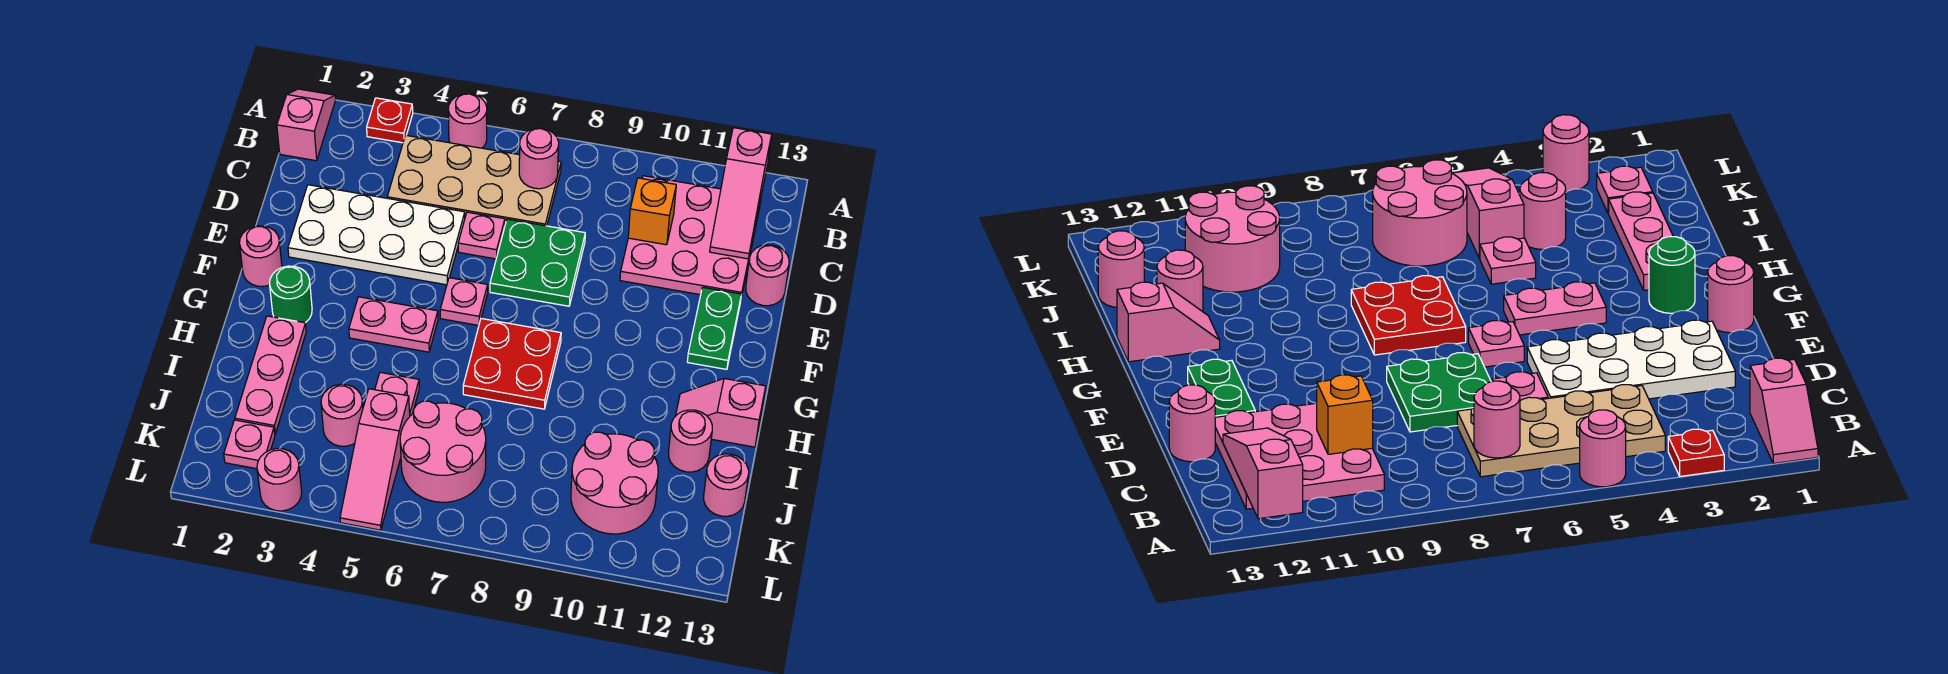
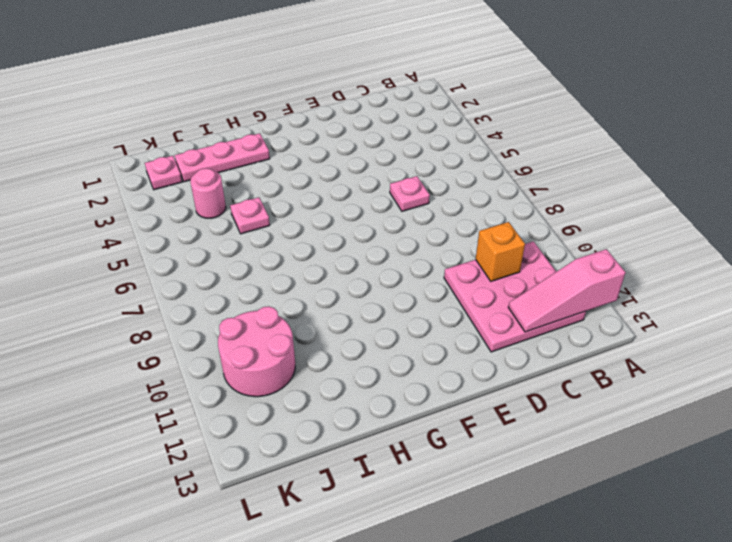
none -> pink slope A1:B1 level 1 top B
none -> red plate A3 level 1
none -> pink round brick A5 level 1

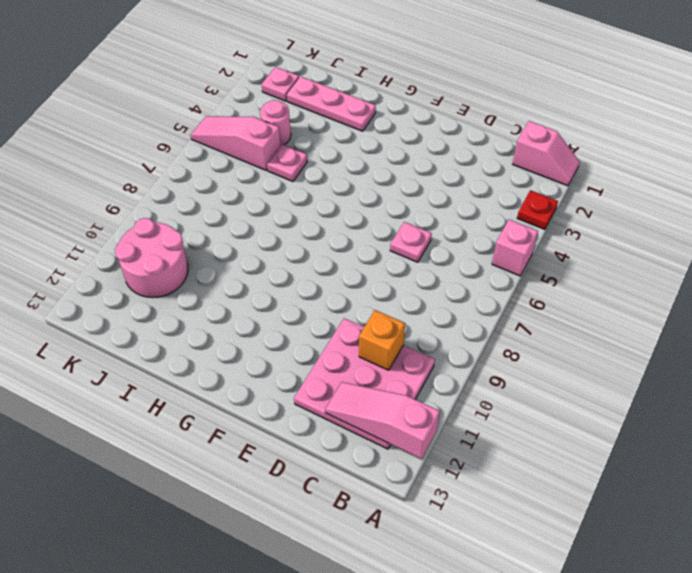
pink brick A5 level 1 -> pink round brick A5 level 1
none -> tan plate B4:C7 level 1
none -> white plate D2:E5 level 1
none -> green plate D7:E8 level 1

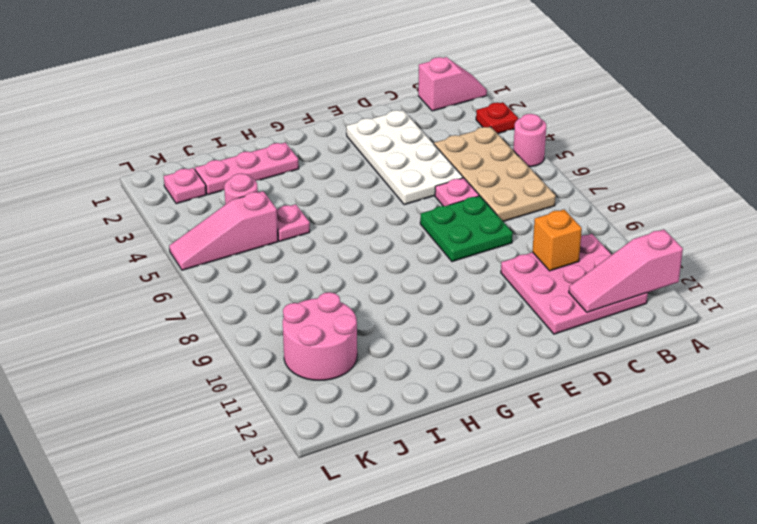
none -> pink round brick D13 level 1
none -> green plate E12:F12 level 1
none -> pink round brick F1 level 1

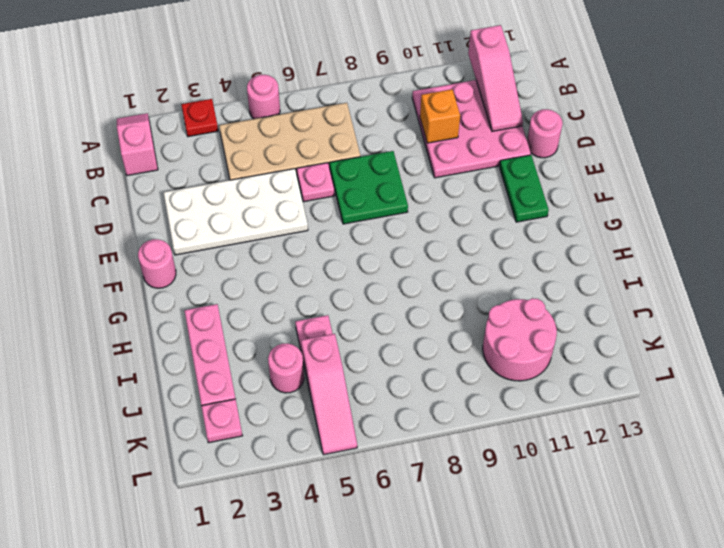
none -> pink plate F6 level 1
none -> green round brick G2 level 1
none -> pink plate G4:G5 level 1

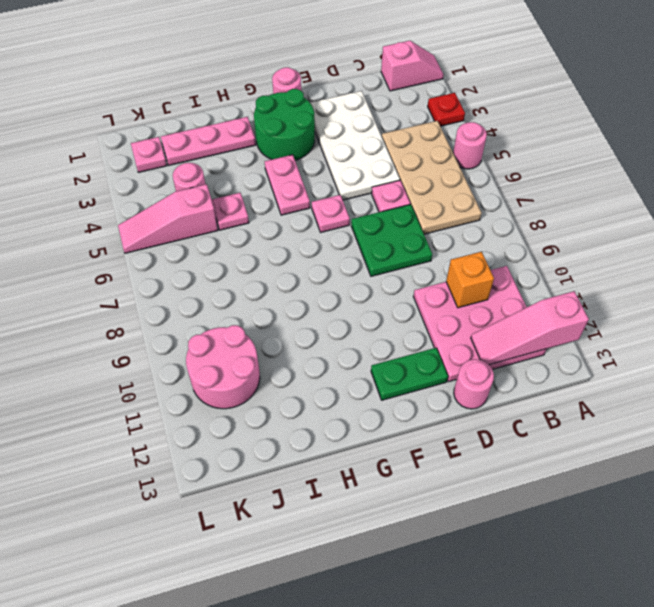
green round brick F2:G3 level 1 -> green round brick G2 level 1
none -> red plate G7:H8 level 1
none -> pink slope H12:H13 level 1 top 13
none -> pink round brick I12 level 1

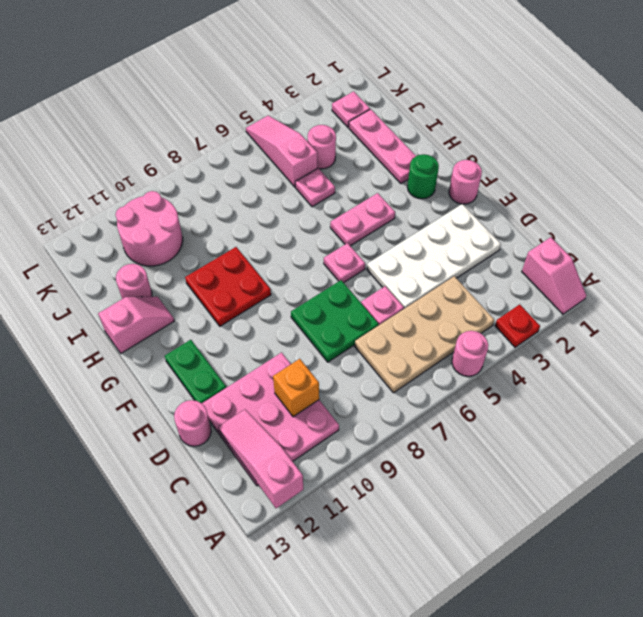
red plate G9:H10 level 1 -> red plate G7:H8 level 1
none -> pink round brick J6:K7 level 1
none -> pink round brick J13 level 1
none -> pink round brick L3 level 1

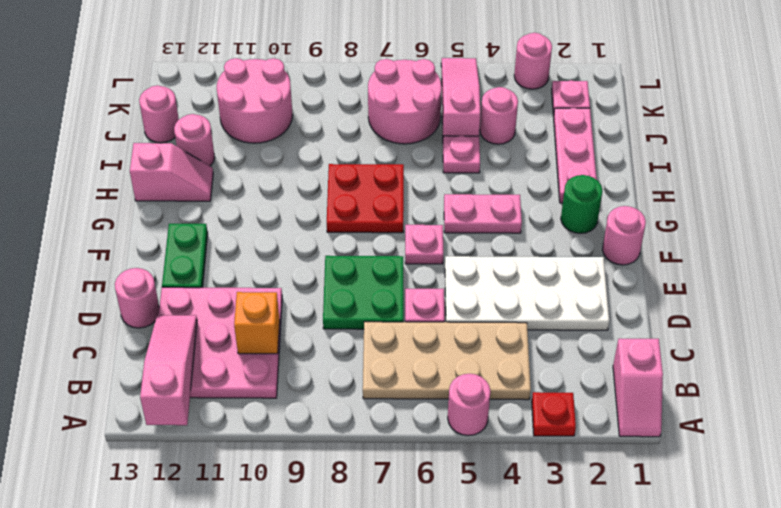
none -> pink round brick B7 level 2

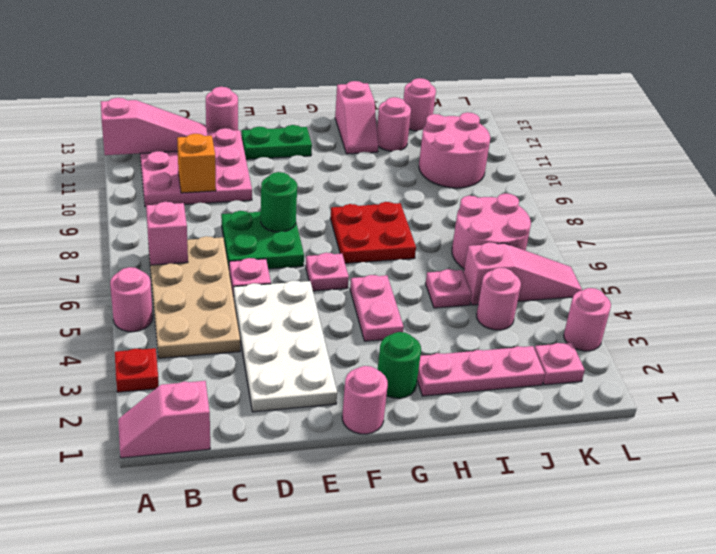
pink brick B7 level 2 -> pink round brick B7 level 2
green round brick E8 level 2 -> none

